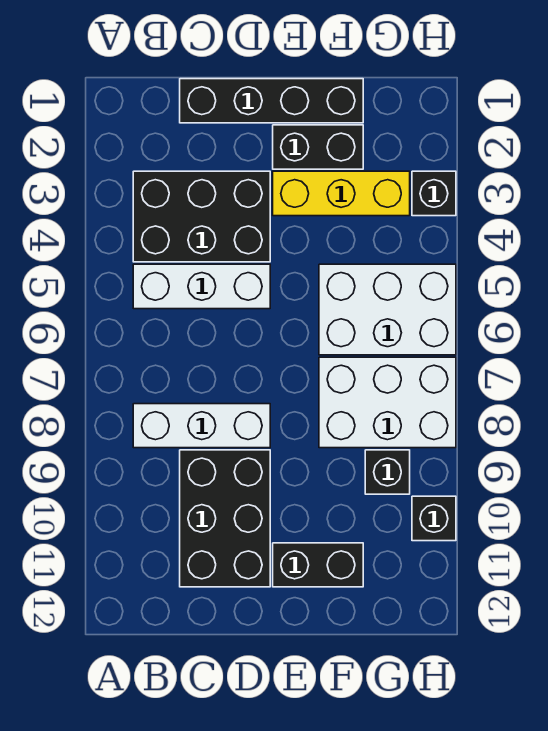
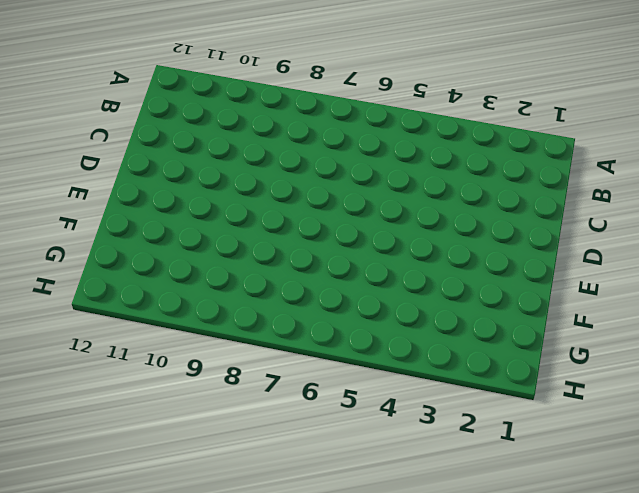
none -> black brick B3:D4 level 1
none -> white brick B5:D5 level 1
none -> white brick B8:D8 level 1

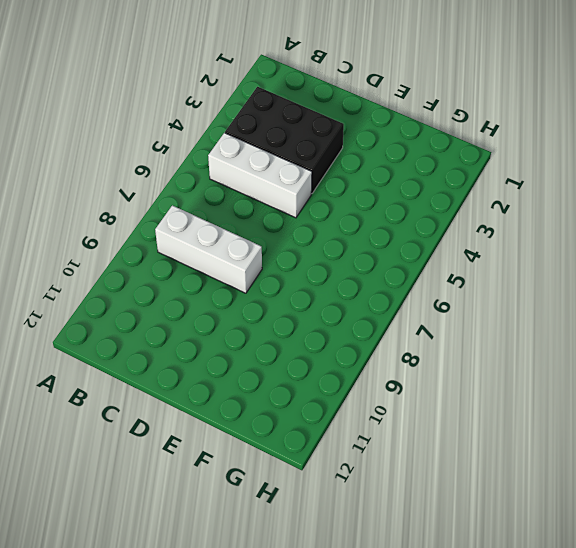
none -> black brick C1:F1 level 1
none -> black brick C9:D11 level 1
none -> black brick E2:F2 level 1

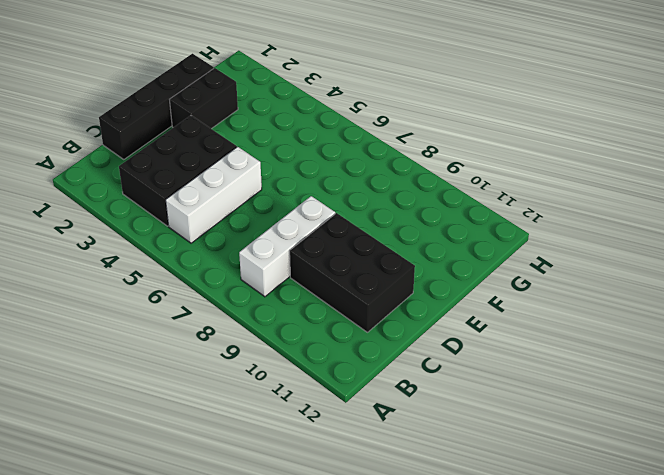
none -> yellow brick E3:G3 level 1
none -> black brick E11:F11 level 1
none -> white brick F5:H6 level 1

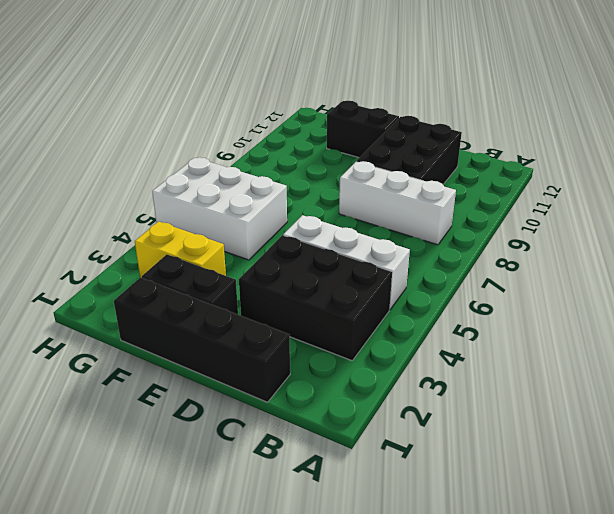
yellow brick F3:G3 level 1 -> yellow brick E3:G3 level 1
none -> white brick F7:H8 level 1
none -> black brick G9 level 1
none -> black brick H3 level 1

